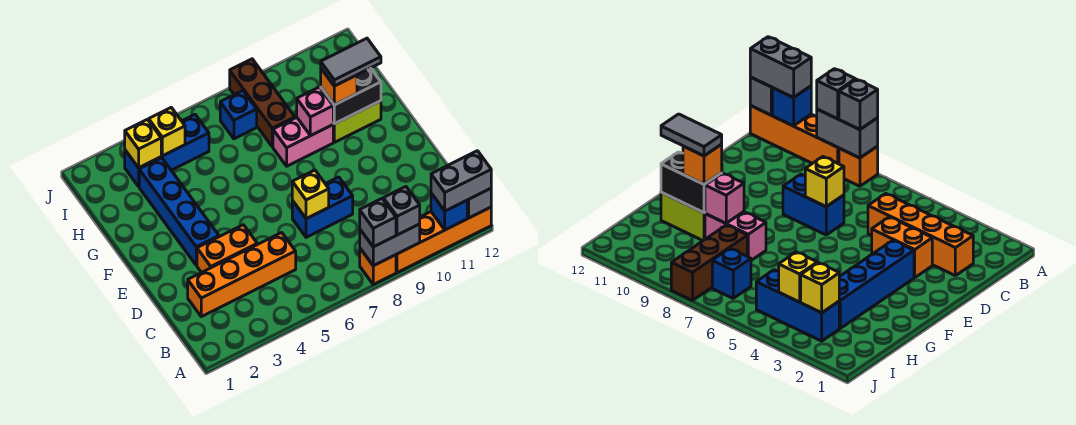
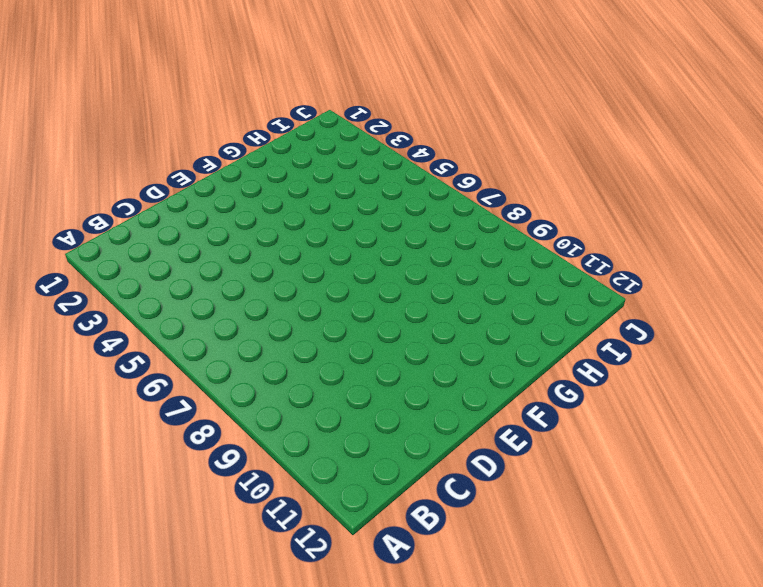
none -> orange brick A8 level 1
none -> orange brick A9:A12 level 1
none -> orange brick C2:C5 level 1

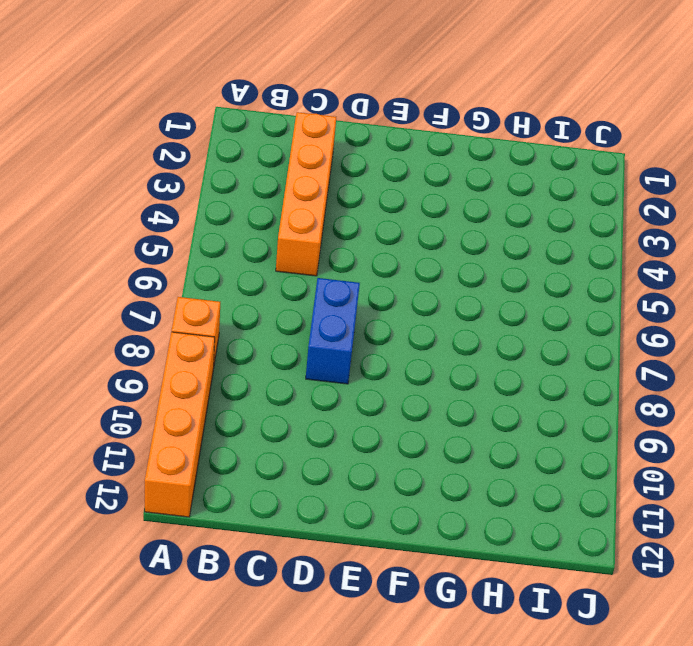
none -> orange brick D3:D4 level 1
none -> blue brick E3:H3 level 1
none -> pink brick G8:G9 level 1

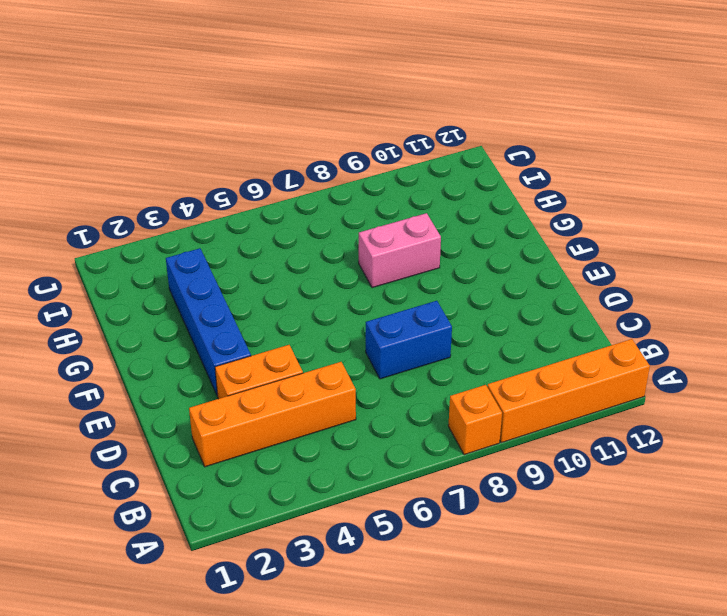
none -> lime brick G10:G11 level 1
none -> brown brick H8:J8 level 1
none -> blue brick I3:I5 level 1

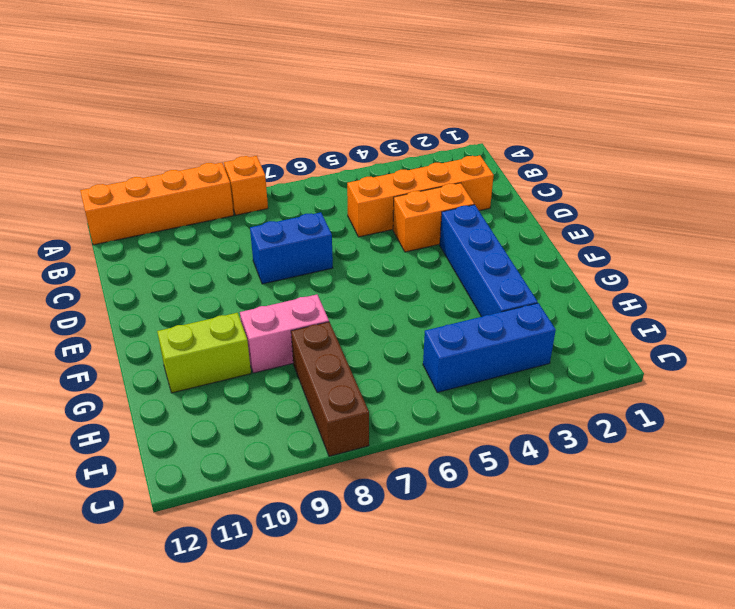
none -> blue brick I7 level 1
none -> grey brick A8:A9 level 2
none -> blue brick A11 level 2

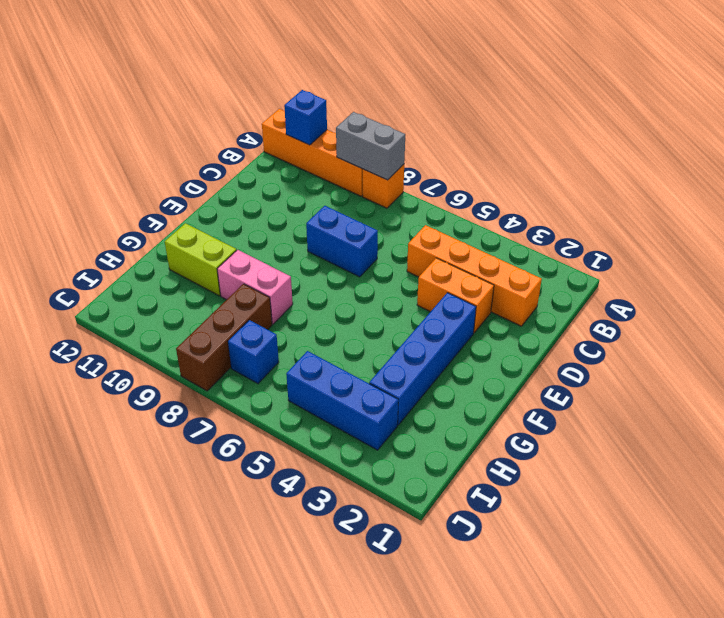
none -> grey brick A12 level 2
none -> yellow brick D7 level 2
none -> pink brick G9 level 2

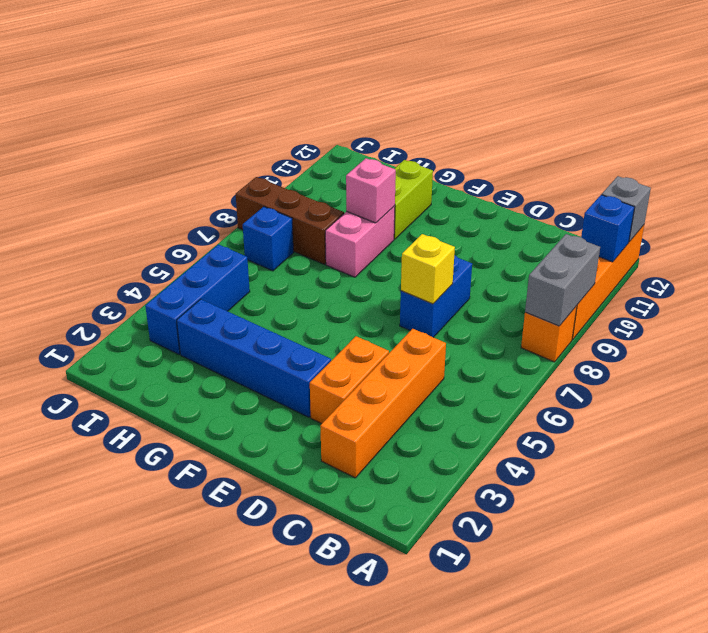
none -> black brick G10:G11 level 2
none -> yellow brick I3 level 2
none -> yellow brick I4 level 2

